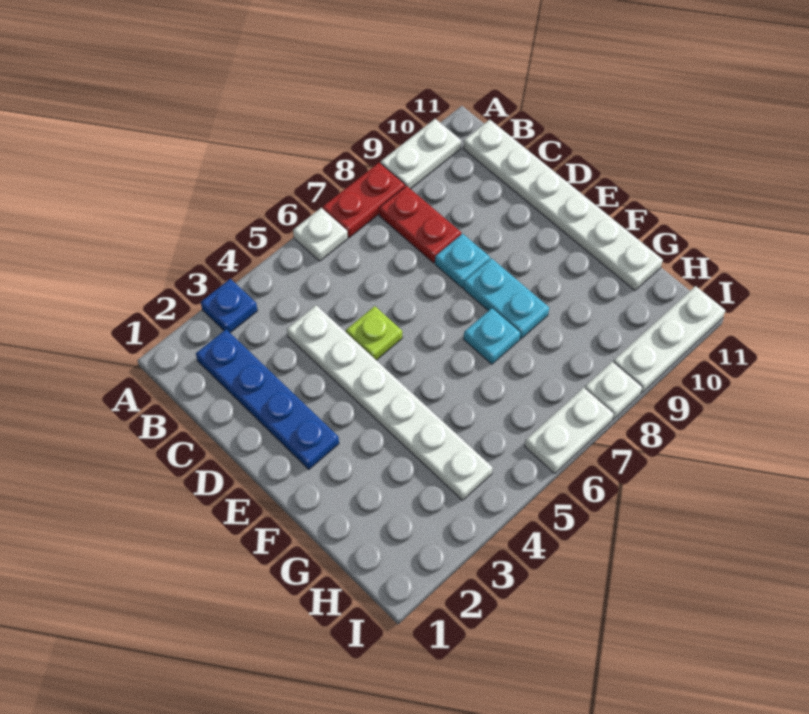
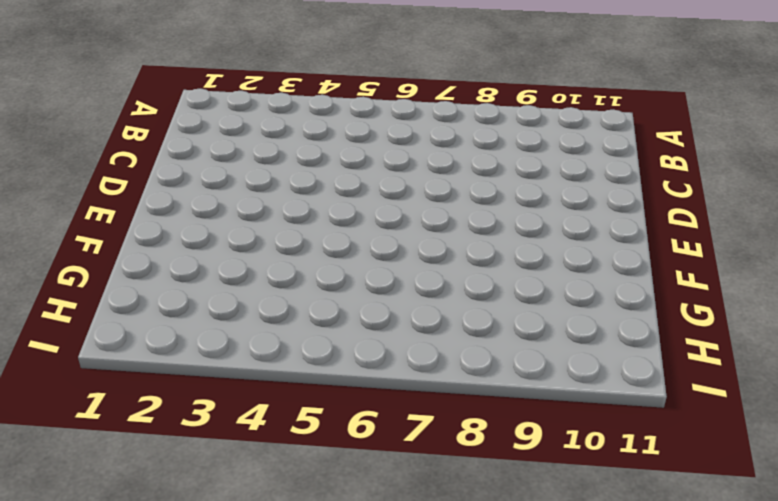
none -> blue plate A3 level 1
none -> white plate A6 level 1
none -> red plate A7:A8 level 1

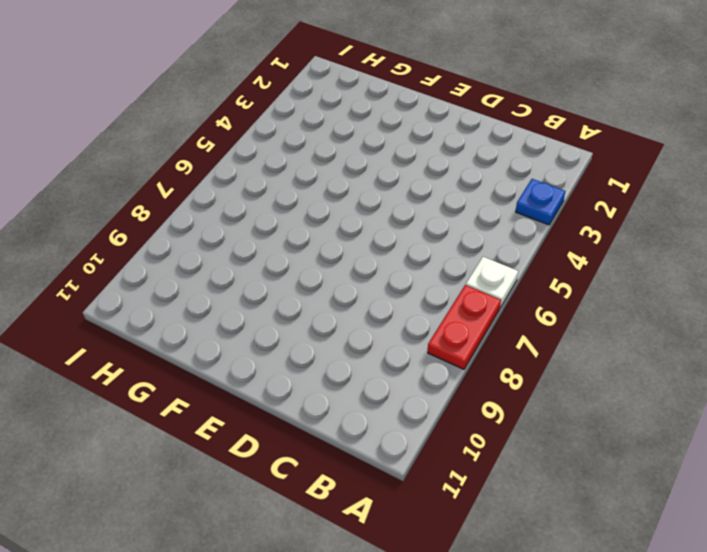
none -> white plate A9:A10 level 1
none -> blue plate B2:E2 level 1
none -> red plate B8:C8 level 1

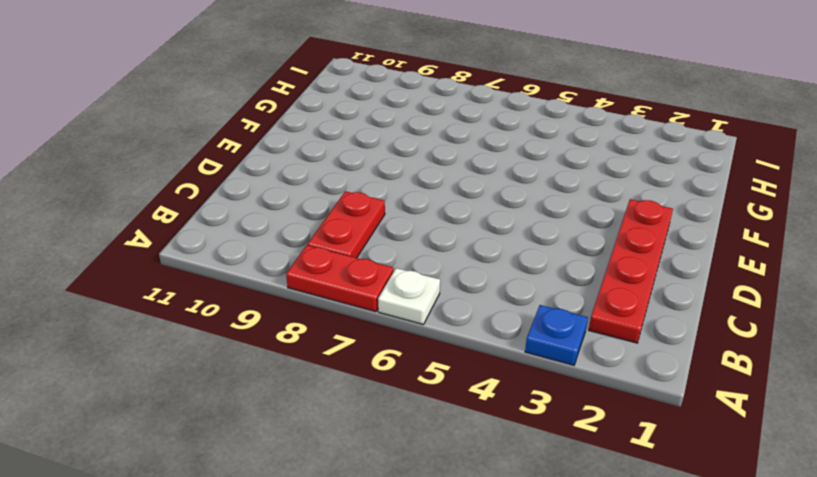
red plate B2:E2 level 1 -> blue plate B2:E2 level 1
none -> white plate A9:A10 level 1
none -> white plate B11:G11 level 1
none -> white plate C4:H4 level 1

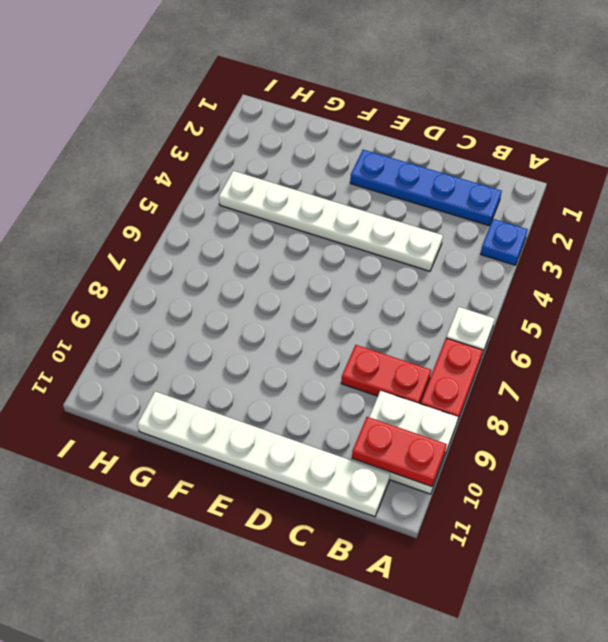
white plate A9:B10 level 1 -> white plate A9:A10 level 1
red plate A10:B10 level 2 -> none
none -> lime plate D5 level 1
none -> cyan plate D8 level 1
none -> cyan plate E8:F8 level 1

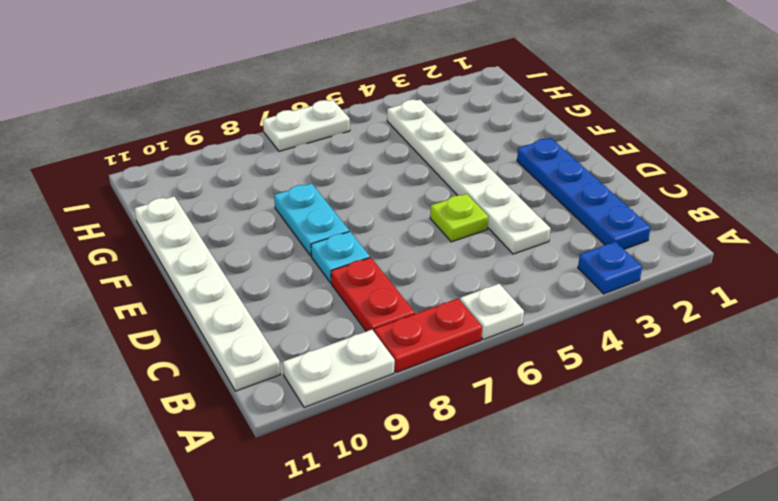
none -> cyan plate F7 level 1
none -> white plate I8 level 1
none -> white plate I9:I11 level 1

